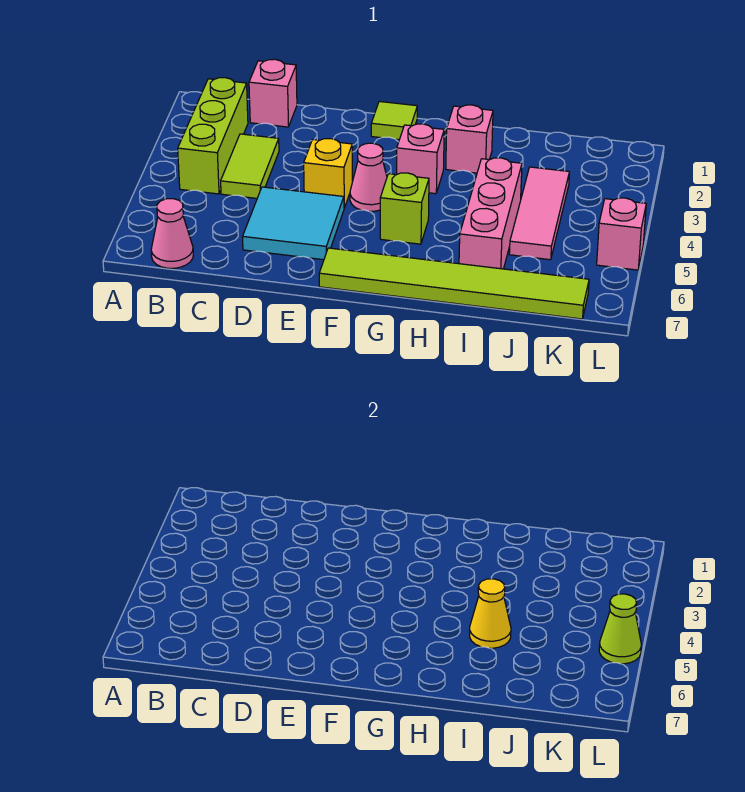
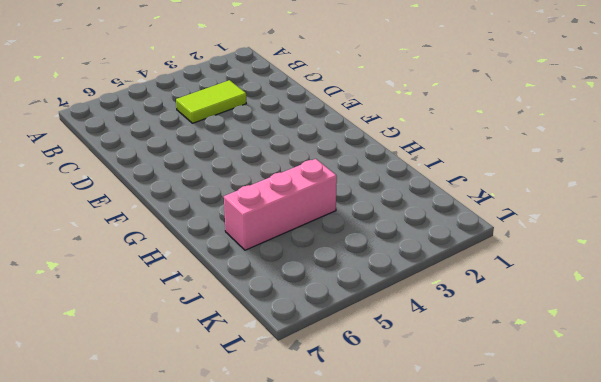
none -> lime brick B2:B4 level 1
none -> pink cone B7 level 1
none -> pink brick C1 level 1

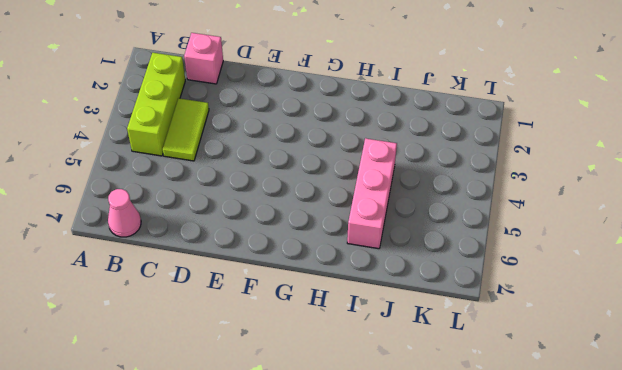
none -> cyan tile D5:E6 level 1
none -> yellow brick E4 level 1
none -> lime tile F1 level 1

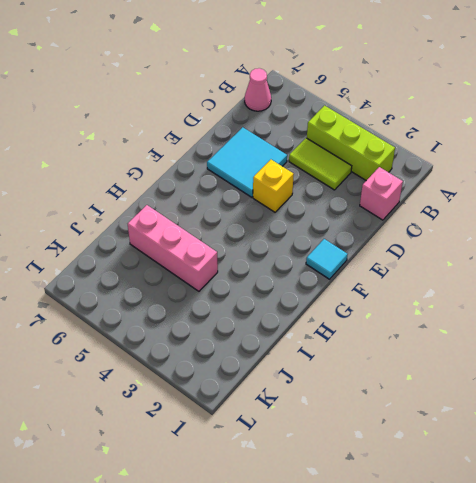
cyan tile F1 level 1 -> lime tile F1 level 1
none -> pink cone F4 level 1
none -> lime tile F7:K7 level 1
none -> pink brick G3 level 1

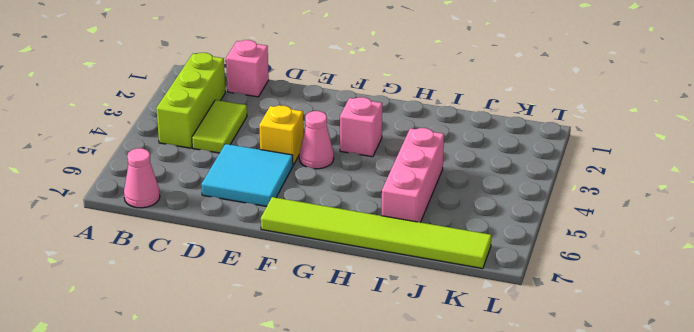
none -> lime tile F1 level 1
none -> lime brick G5 level 1
none -> pink brick H2 level 1

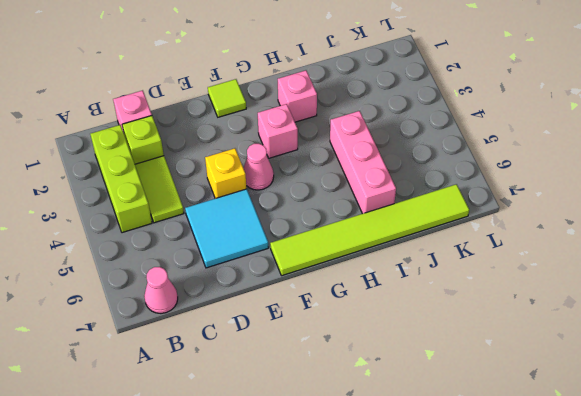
lime brick C2 level 1 -> lime brick G5 level 1
none -> pink tile J3:J5 level 1
none -> pink brick L5 level 1
none -> yellow cone I5 level 2

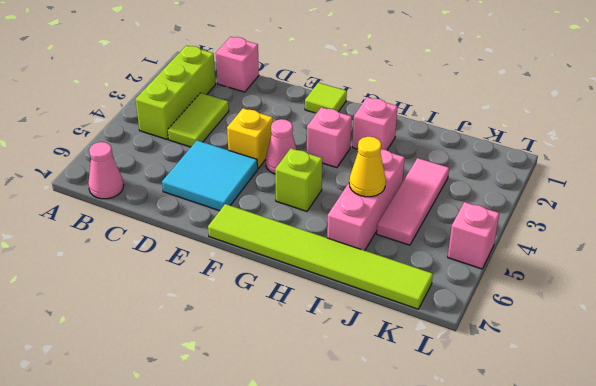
none -> lime cone L5 level 2

